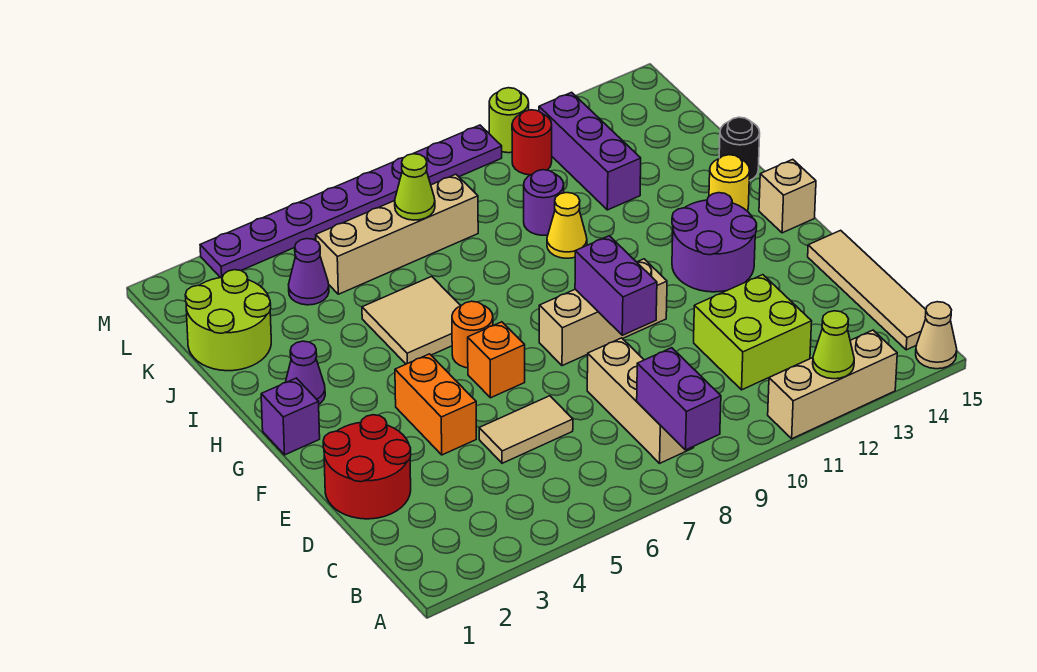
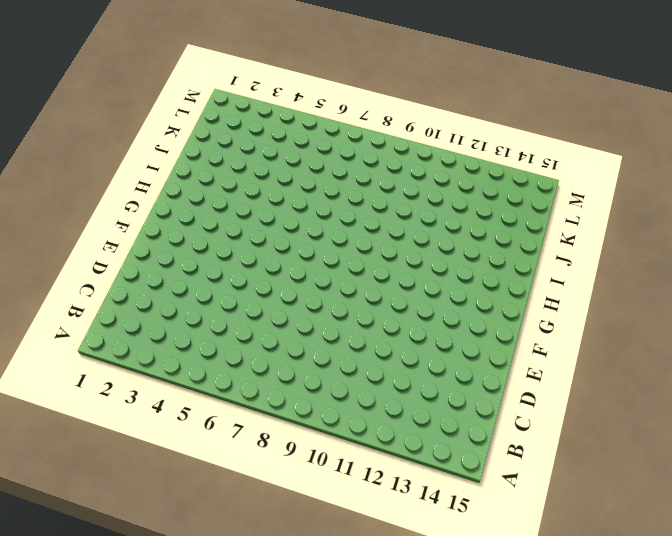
none -> tan brick A11:A13 level 1
none -> tan cone A15 level 1
none -> tan brick B8:D8 level 1
none -> tan tile B15:E15 level 1

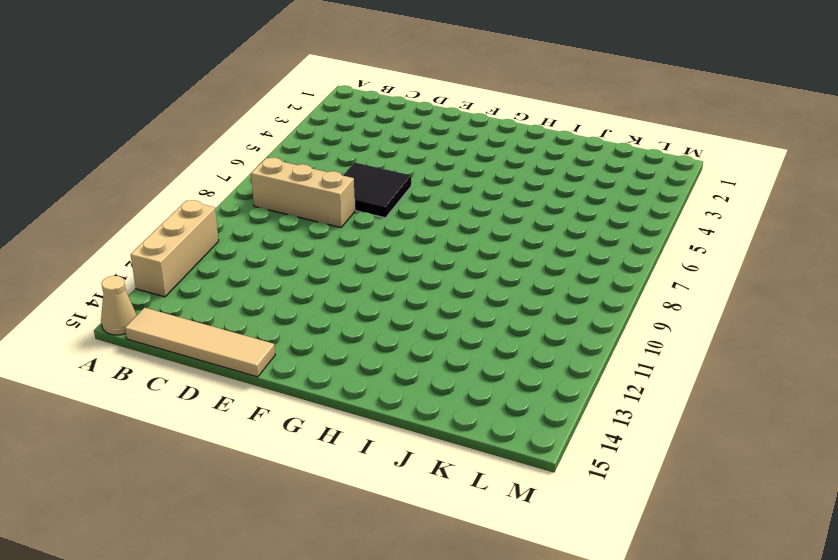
black tile D6:E7 level 1 -> tan tile D5:D6 level 1
none -> lime brick C11:D12 level 1
none -> red round brick D1:E2 level 1
none -> orange brick E4:F4 level 1
none -> orange brick F6 level 1

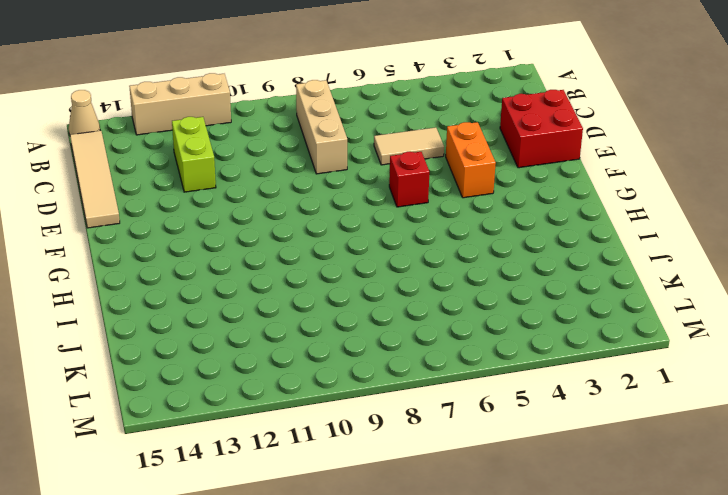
lime brick C12:D12 level 1 -> lime brick C11:D12 level 1
red brick D1:E2 level 1 -> red round brick D1:E2 level 1
red brick F6 level 1 -> orange brick F6 level 1
none -> tan brick F8:F10 level 1
none -> purple round brick F12:G13 level 1
none -> purple brick G1 level 1
none -> orange round brick G6 level 1

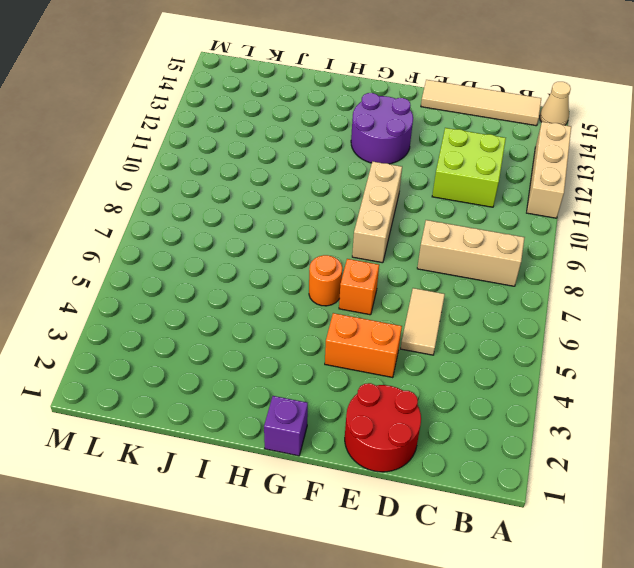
none -> tan brick G15 level 1
none -> purple cone H2 level 1
none -> tan tile H5:I6 level 1
none -> yellow round brick H14 level 1

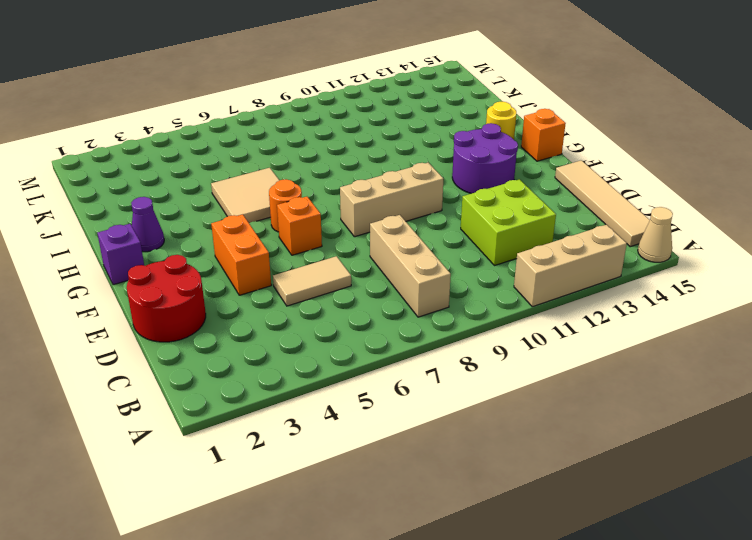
orange brick G15 level 1 -> tan brick G15 level 1
none -> yellow cone I10 level 1
none -> black round brick I15 level 1
none -> lime round brick J1:K2 level 1
none -> purple round brick J10 level 1

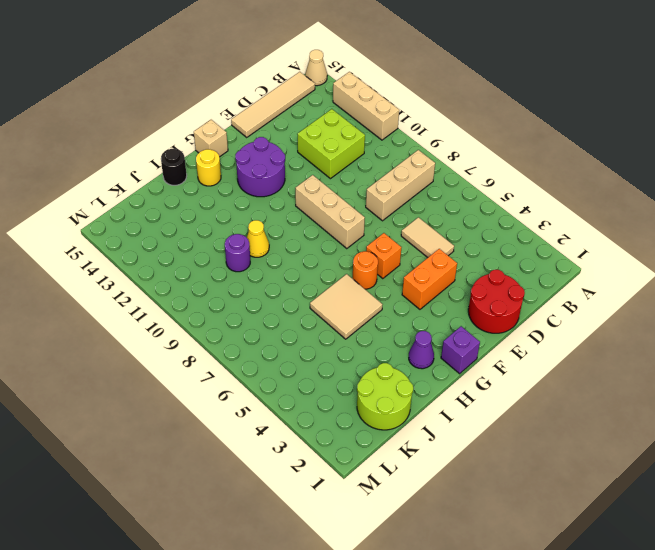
none -> purple brick J12:L12 level 1
none -> purple cone K4 level 1
none -> tan brick K5:K8 level 1
none -> red round brick L11 level 1

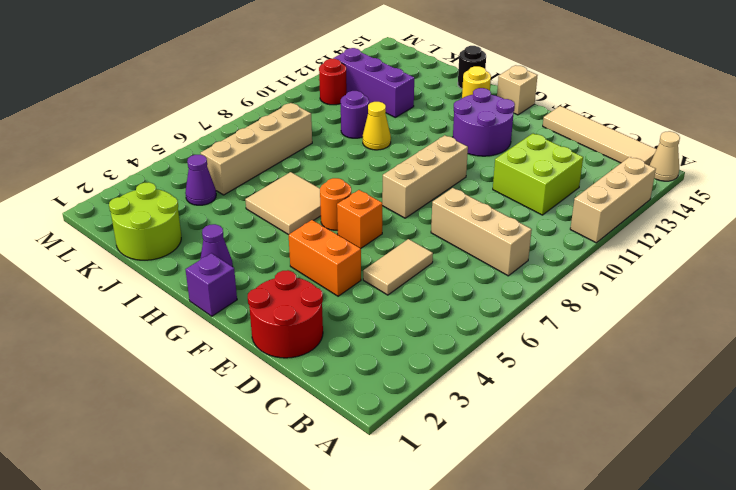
none -> purple plate M3:M10 level 1
none -> lime round brick M11 level 1
none -> purple brick A8:B8 level 2
none -> lime cone A12 level 2

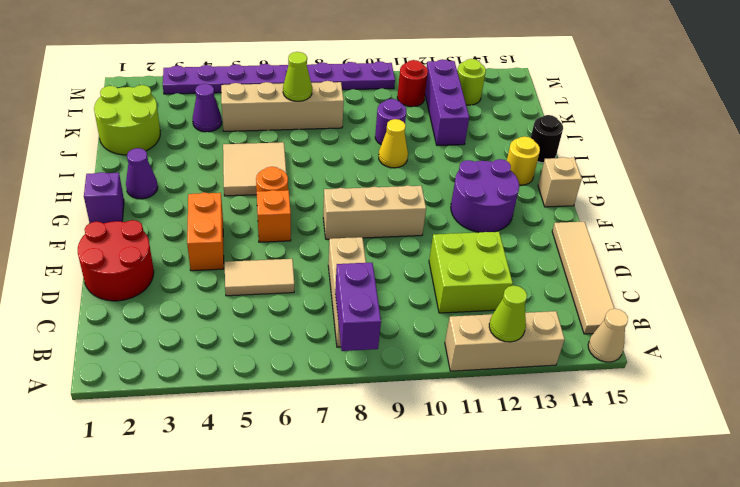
lime round brick L13 level 1 -> lime round brick M11 level 1
none -> purple brick E9:F9 level 2

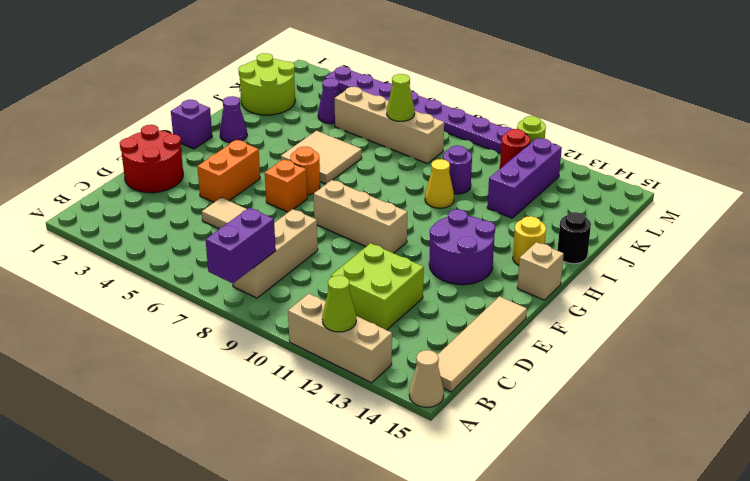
none -> purple brick E9:F9 level 2

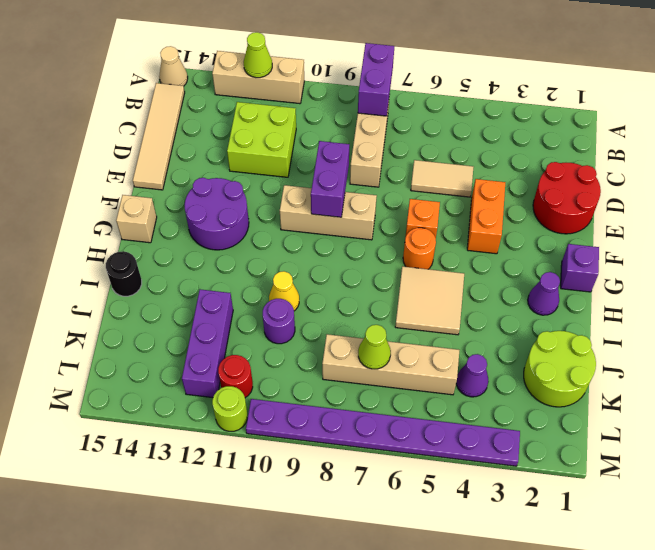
none -> yellow round brick H14 level 1

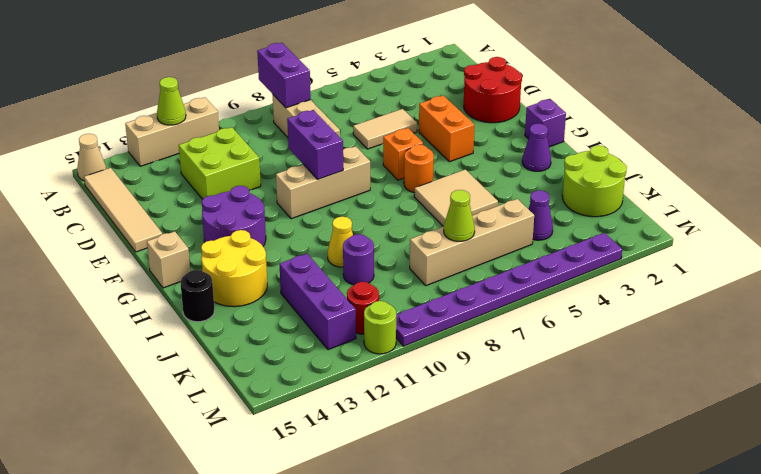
yellow round brick H13:I14 level 1 -> yellow round brick H14 level 1

